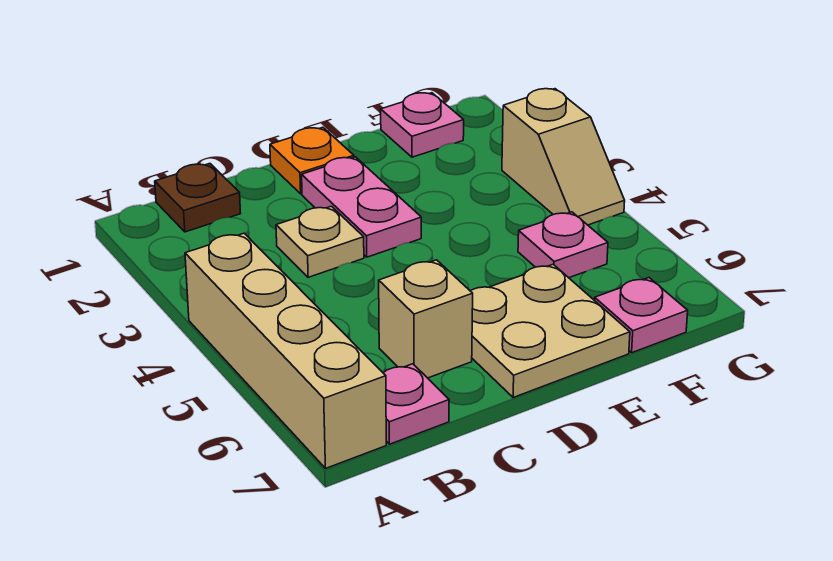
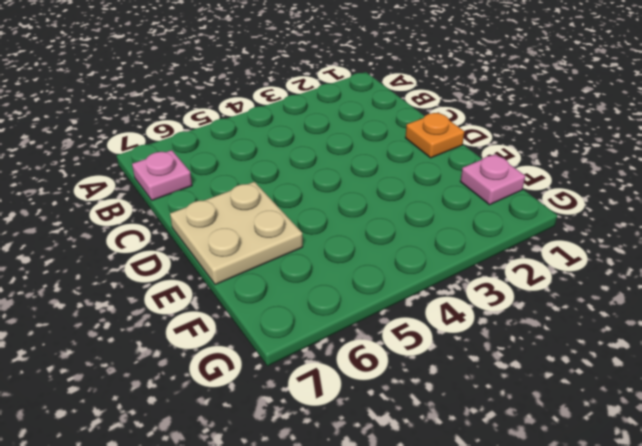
none -> tan brick A4:A7 level 1
none -> brown plate B1 level 1
none -> tan plate C3 level 1

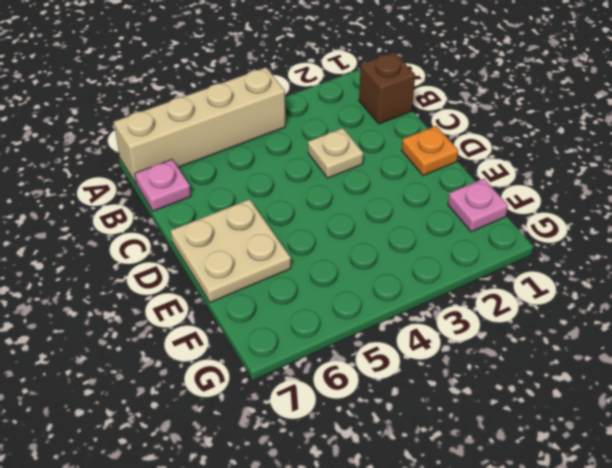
brown brick B1 level 1 -> brown plate B1 level 1
none -> tan brick C6 level 1
none -> pink plate D2:D3 level 1
none -> pink plate F5 level 1

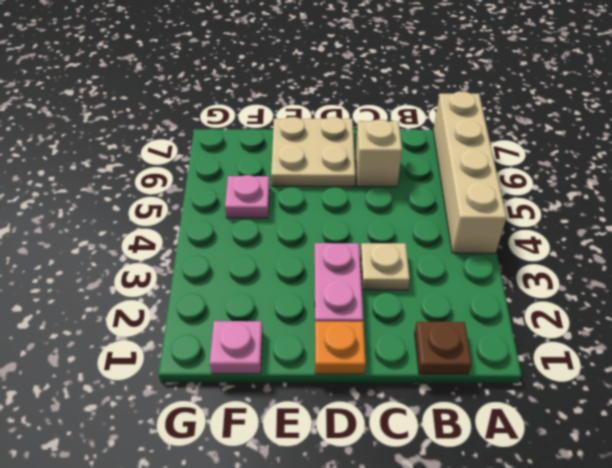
none -> pink plate B7 level 1
none -> pink plate F7 level 1
none -> tan slope G3:G4 level 1 top 3

